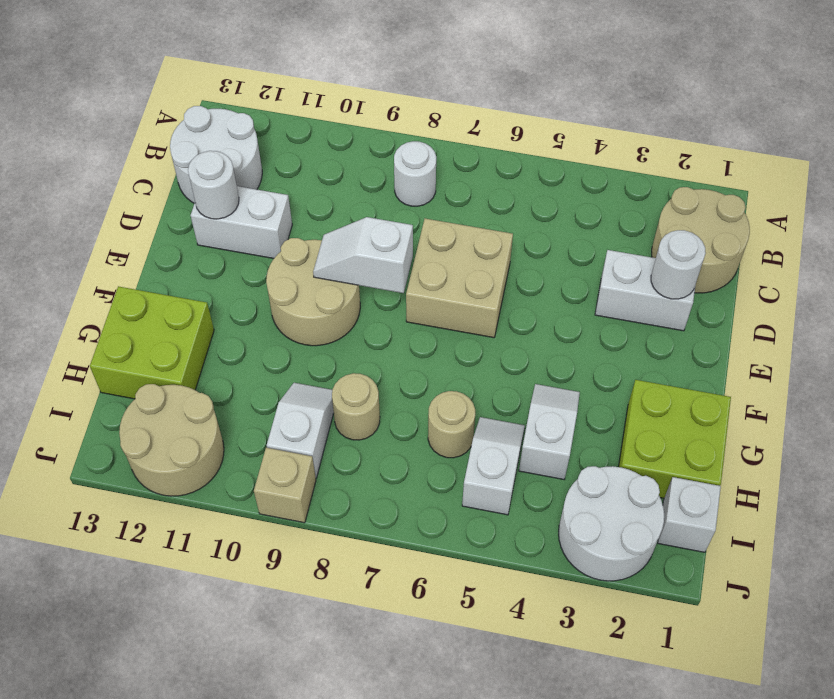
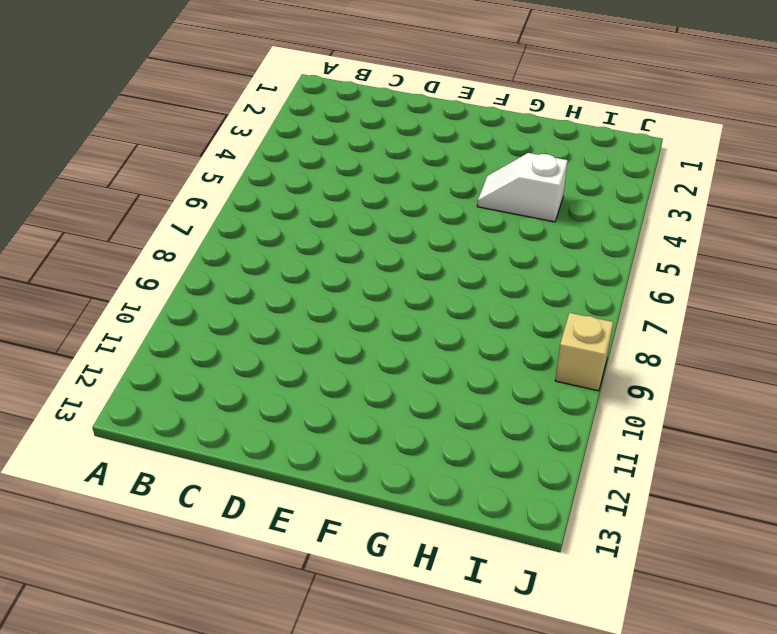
none -> tan round brick B1:C2 level 1
none -> white round brick B8 level 1
none -> white round brick B12:C13 level 1

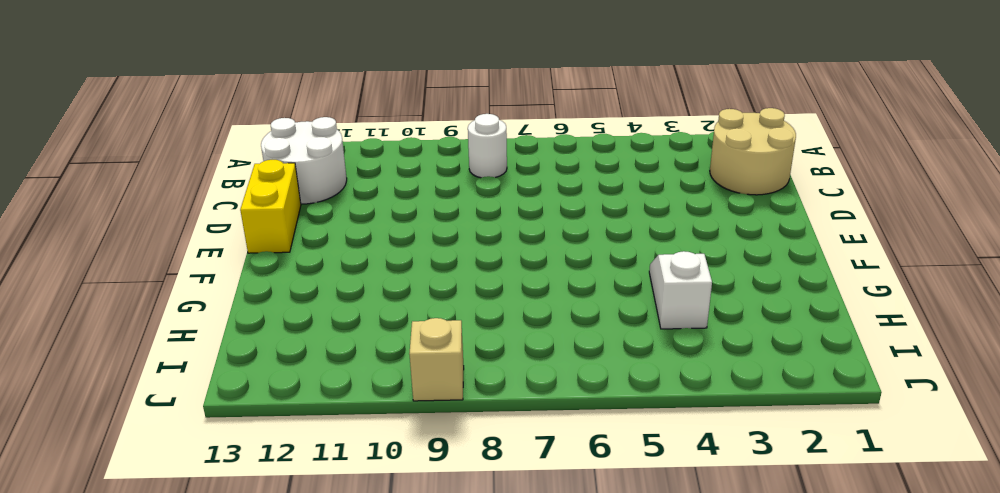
yellow brick D13:E13 level 1 -> none
none -> white brick D2:D3 level 1
none -> tan brick D6:E7 level 1
none -> white brick D11:D12 level 1

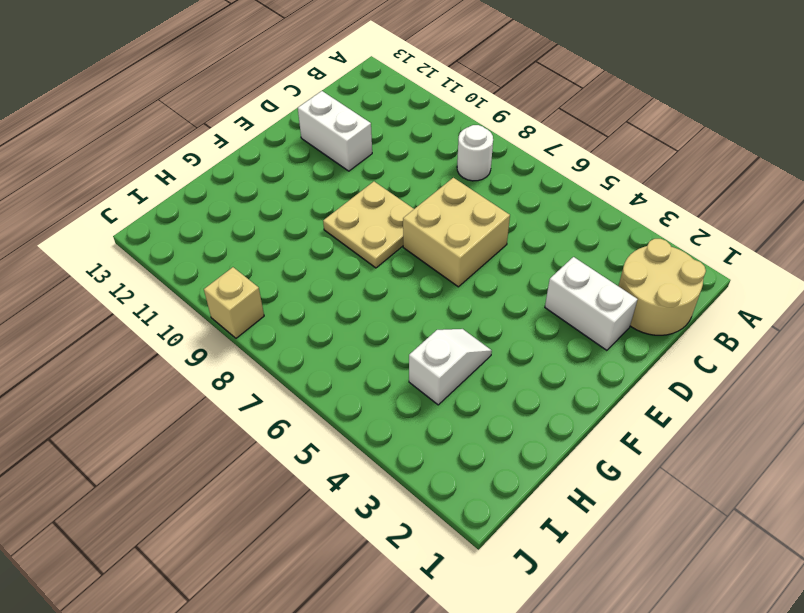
tan plate E8:F9 level 1 -> tan round brick E9:F10 level 1
none -> white round brick B12:C13 level 1
none -> lime brick G1:H2 level 1
none -> lime brick G12:H13 level 1

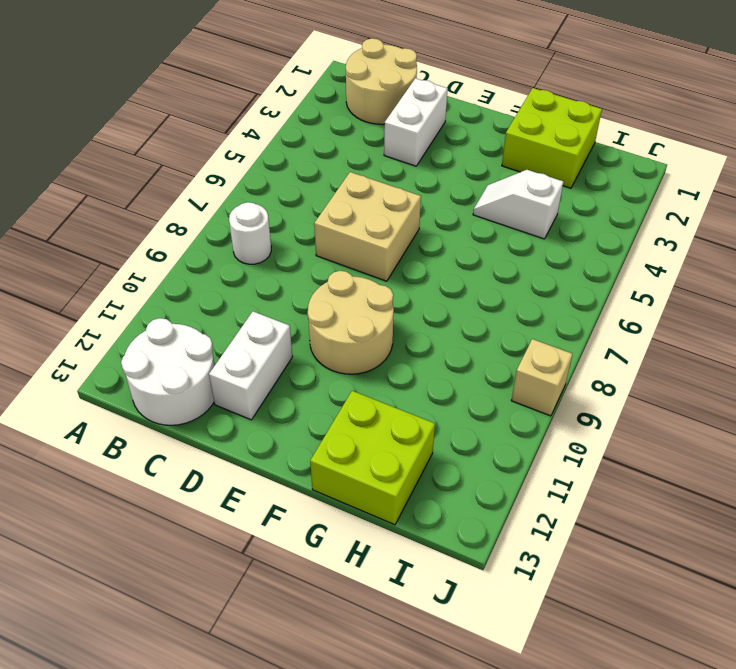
none -> white slope H5:I5 level 1 top I
none -> tan round brick H6 level 1
none -> tan round brick H8 level 1

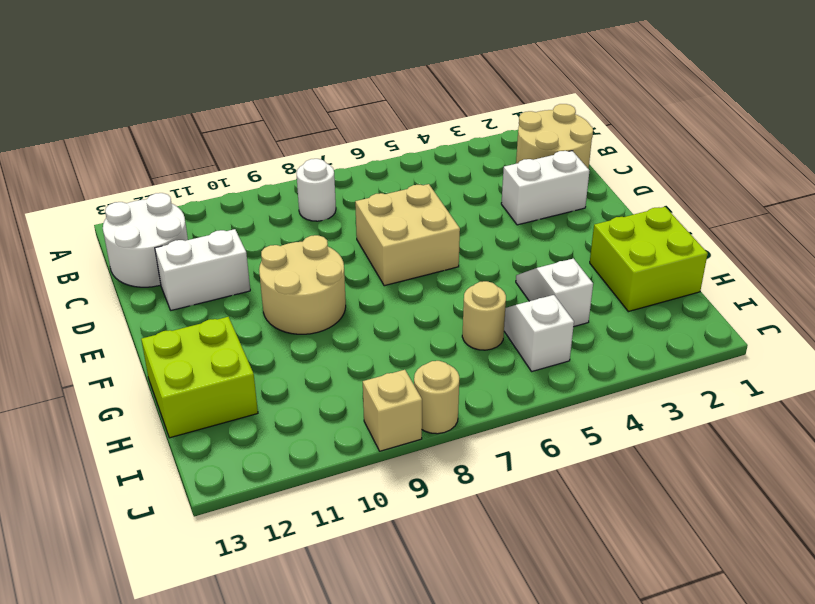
tan round brick J8 level 1 -> tan round brick H8 level 1
none -> white slope H9:I9 level 1 top I
none -> white brick I1 level 1
none -> white round brick I2:J3 level 1

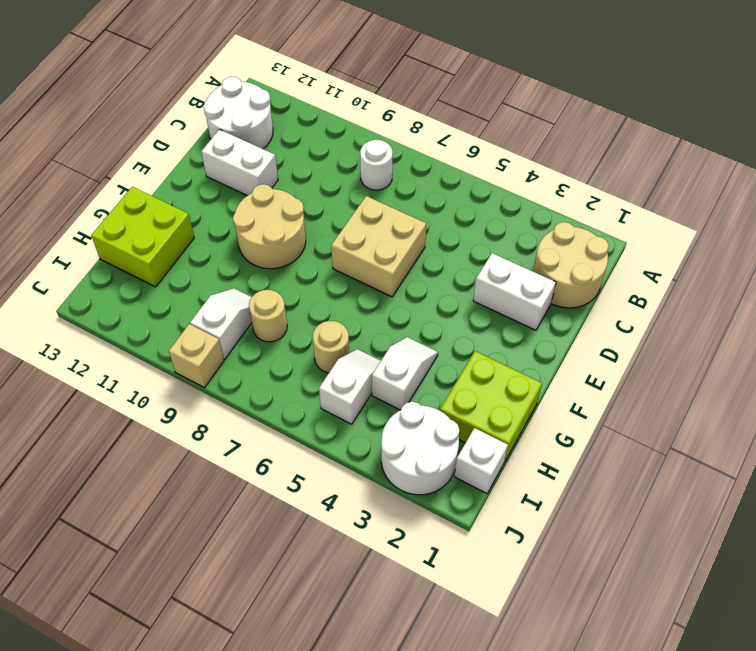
none -> tan round brick I11:J12 level 1
none -> white round brick D2 level 2
none -> white round brick D12 level 2

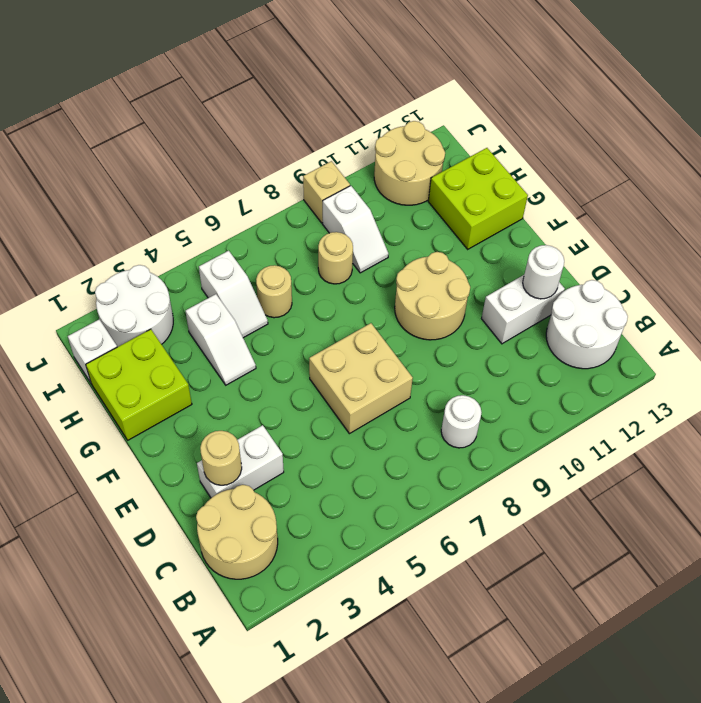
tan round brick D2 level 2 -> white round brick D2 level 2
none -> white slope E8:E9 level 2 top 8

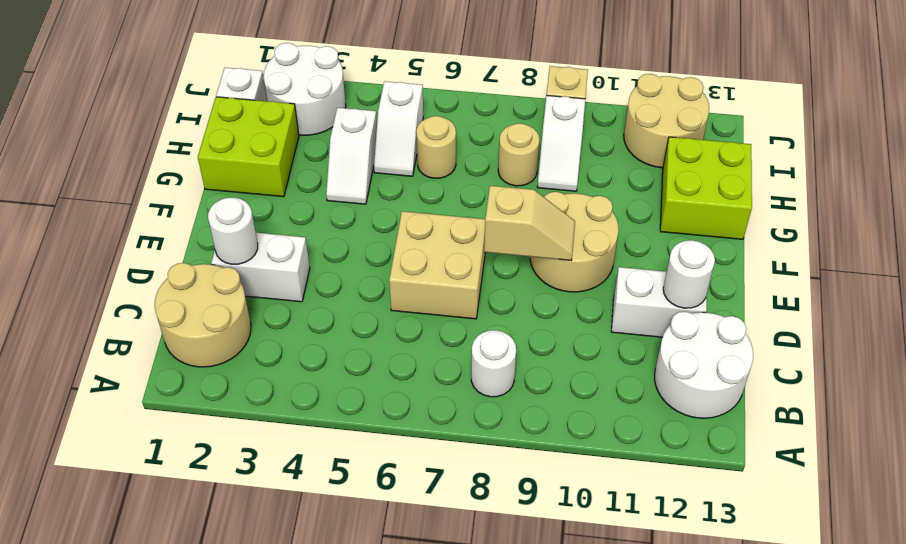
tan slope E8:E9 level 2 top 8 -> white slope E8:E9 level 2 top 8

